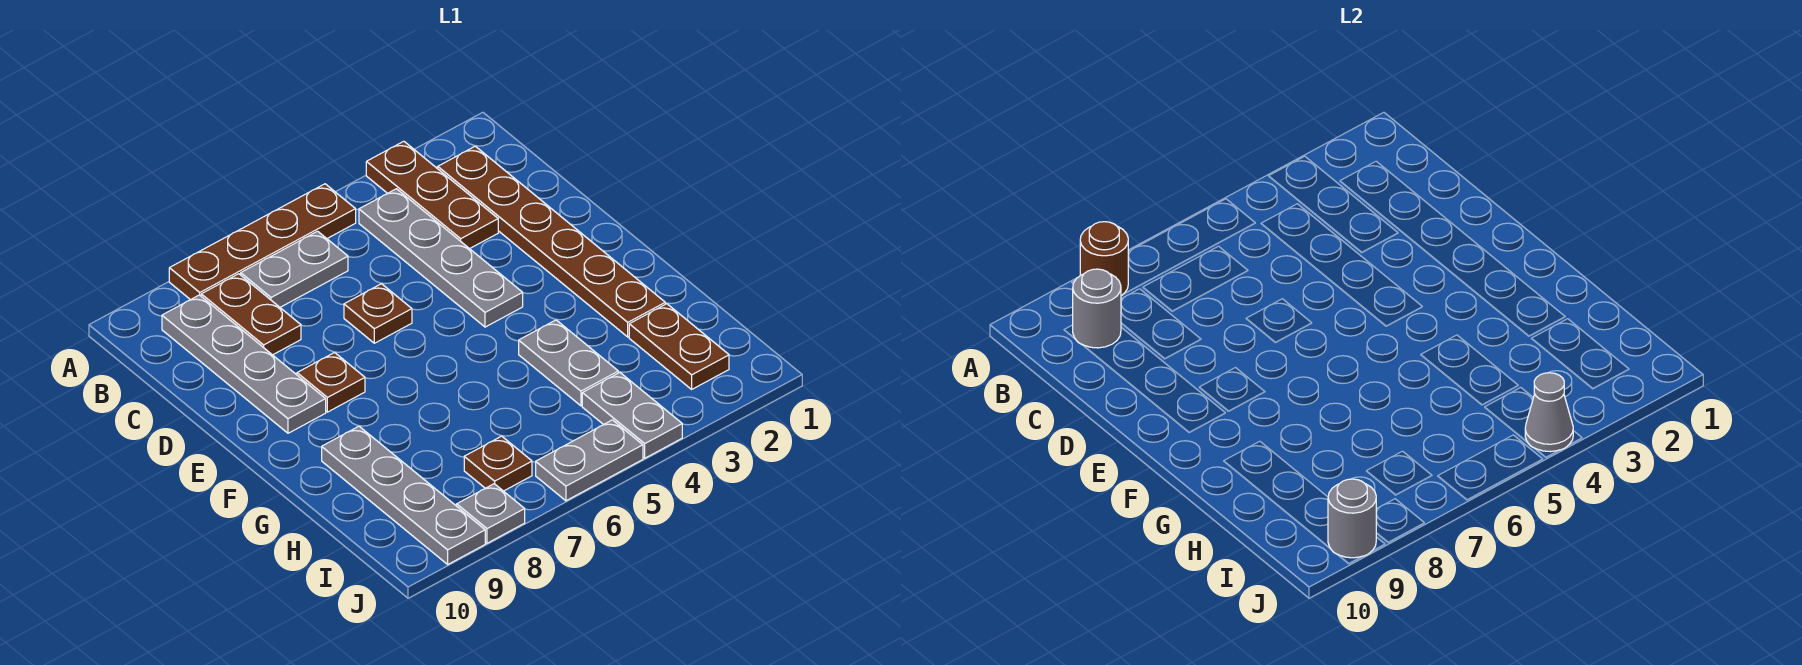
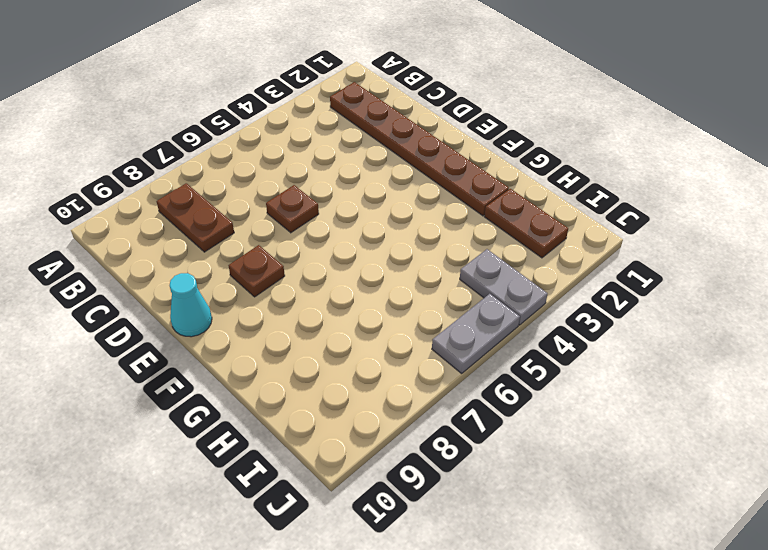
cyan cone E10 level 1 -> none
none -> brown plate A3:C3 level 1
none -> brown plate A5:A8 level 1
none -> grey plate B4:E4 level 1

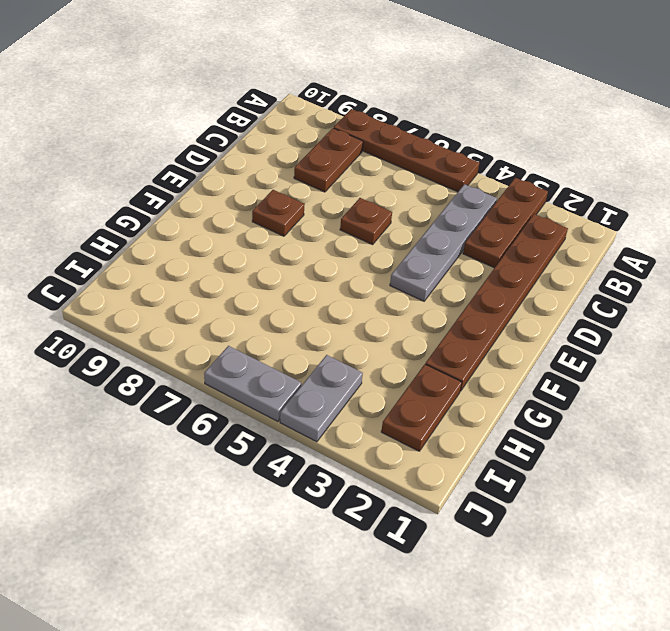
none -> grey plate B6:B7 level 1
none -> grey plate B9:E9 level 1
none -> grey plate G4:H4 level 1

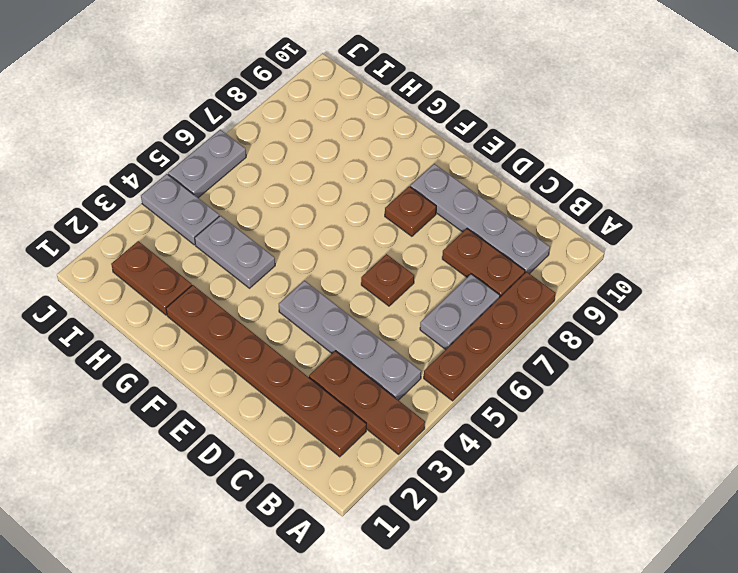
none -> grey plate G9:J9 level 1
none -> brown plate I7 level 1
none -> grey plate J8 level 1

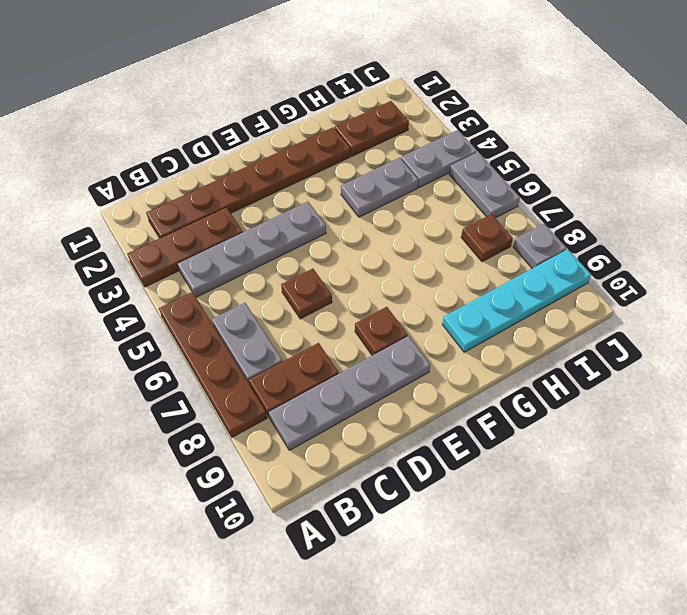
cyan plate G9:J9 level 1 -> grey plate G9:J9 level 1
none -> brown round brick A8 level 2
none -> grey round brick B9 level 2
none -> grey cone J4 level 2

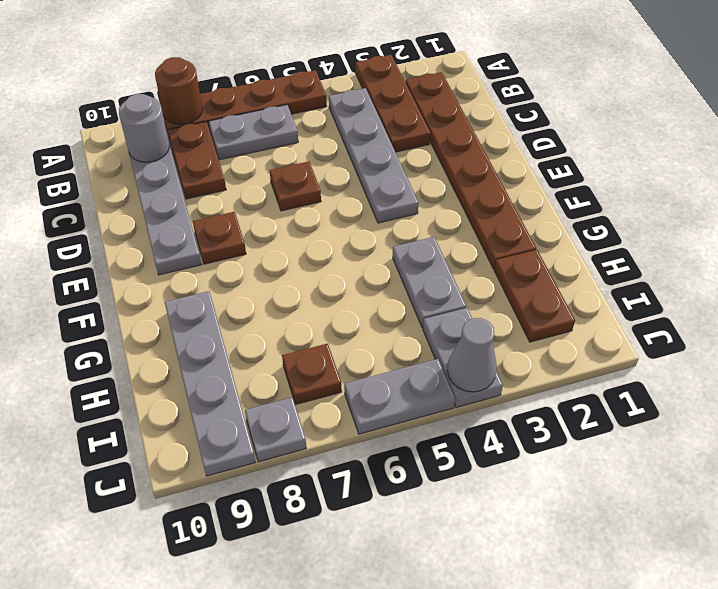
none -> grey round brick J9 level 2

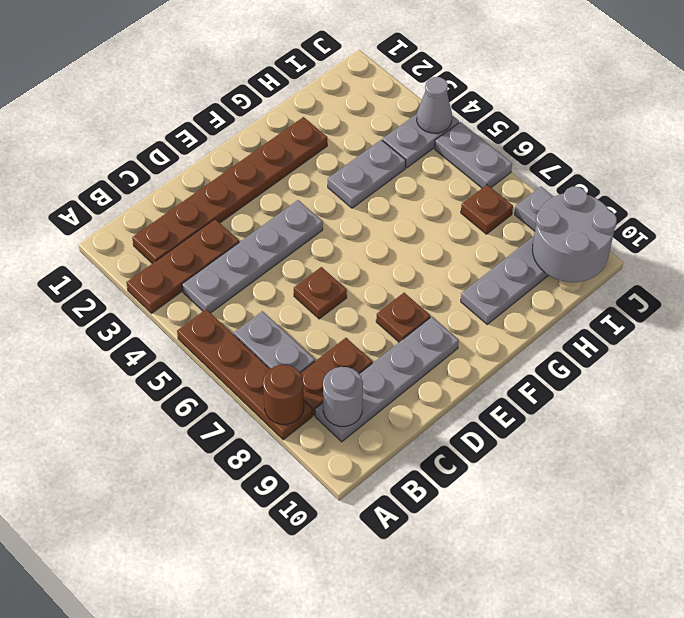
grey round brick I9:J10 level 2 -> grey round brick J9 level 2
none -> brown plate H2:I2 level 1

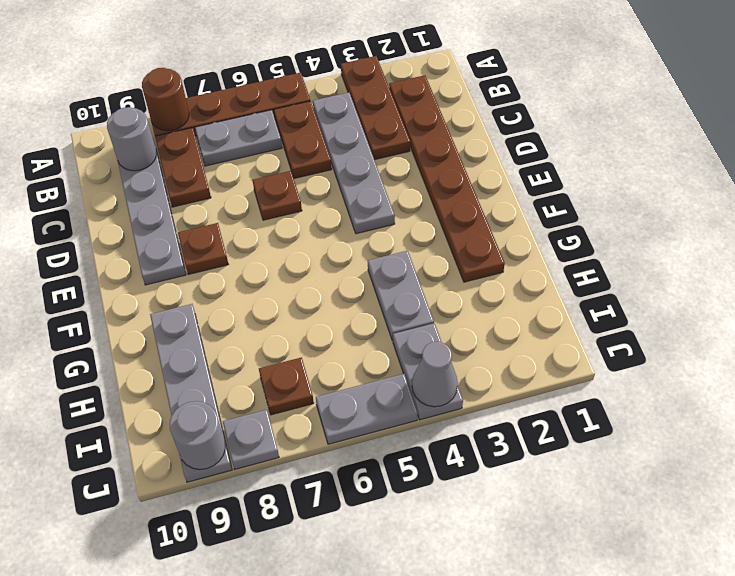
brown plate B5:C5 level 1 -> brown plate H2:I2 level 1

